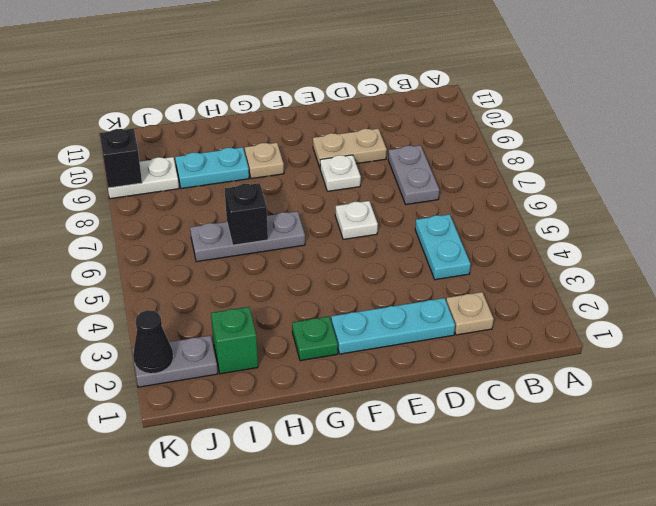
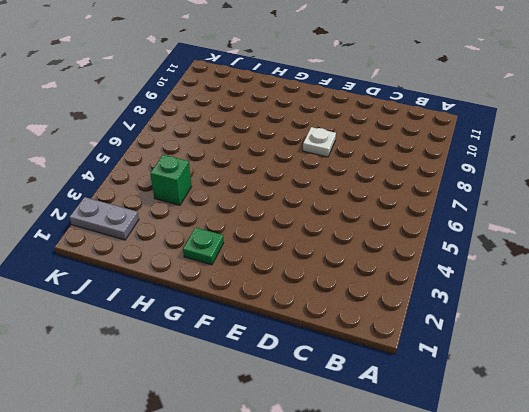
green brick I4 level 1 -> green brick I2 level 1
none -> tan plate C2 level 1
none -> cyan plate C4:C5 level 1
none -> grey plate C7:C8 level 1

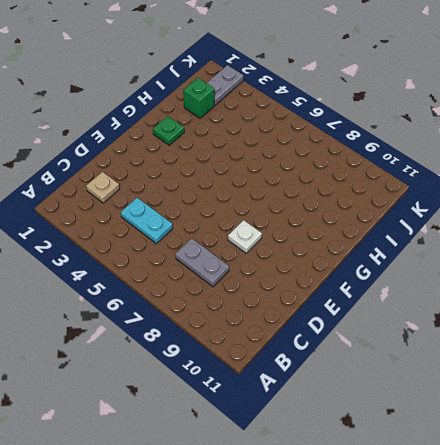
none -> cyan plate D2:F2 level 1
none -> tan plate D9:E9 level 1
none -> white plate E6 level 1

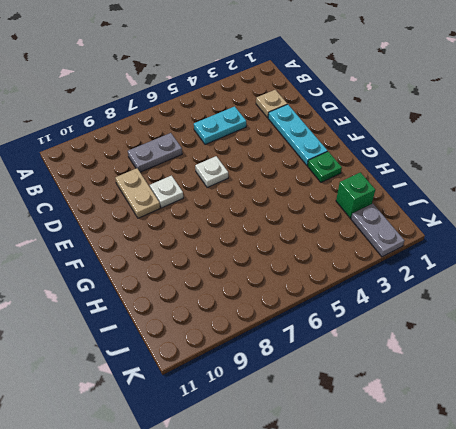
none -> grey plate G6:I6 level 1
none -> tan plate G9 level 1
none -> cyan plate H9:I9 level 1

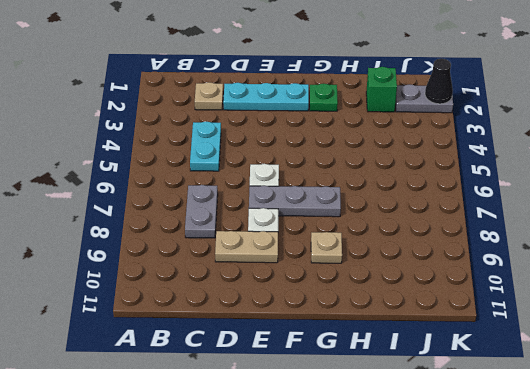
grey plate E7:G7 level 1 -> grey plate G6:I6 level 1
none -> cyan plate H9:I9 level 1
none -> white plate J9:K9 level 1
none -> black brick H6 level 2

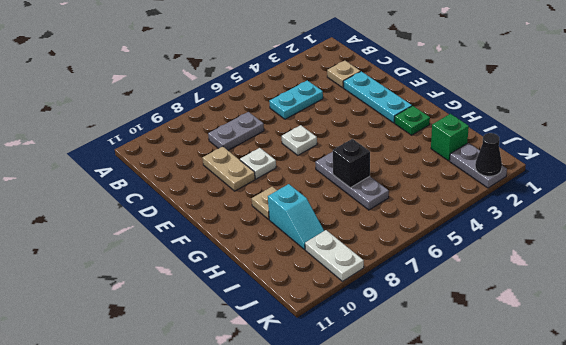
cyan slope H9:I9 level 1 top H -> cyan plate H9:I9 level 1
none -> black brick K9 level 2

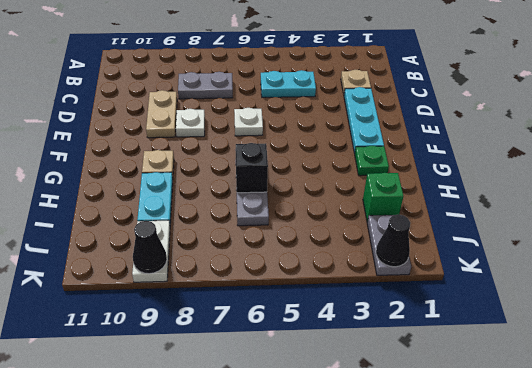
black cone K9 level 2 -> black brick K9 level 2

